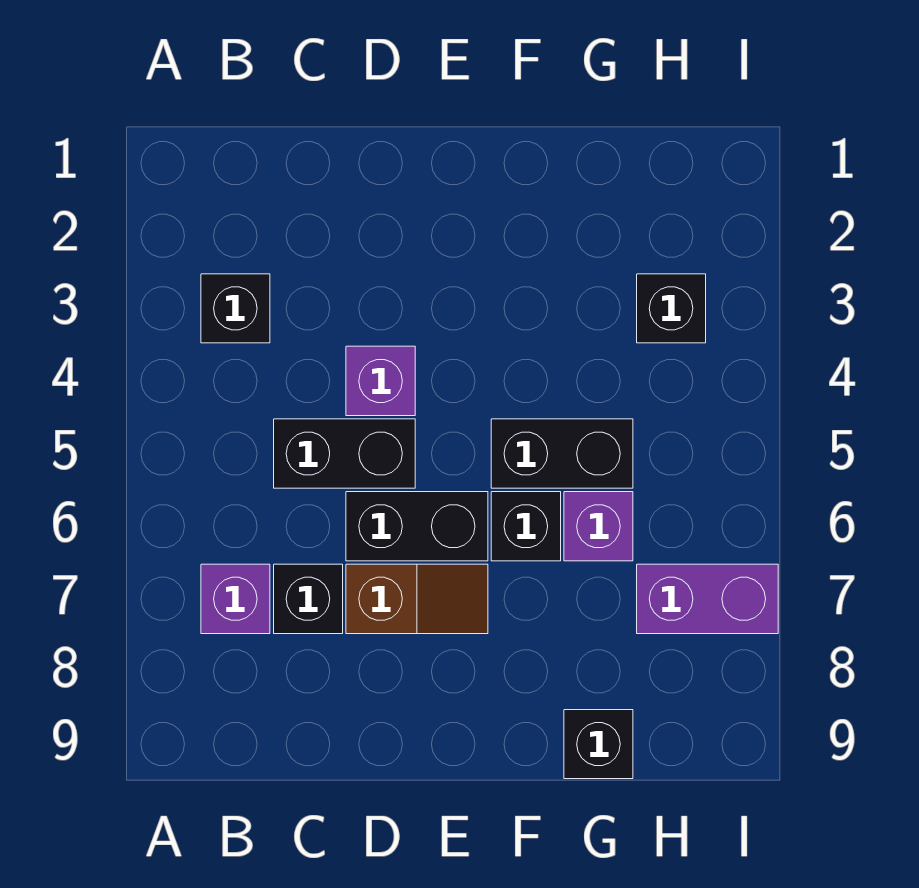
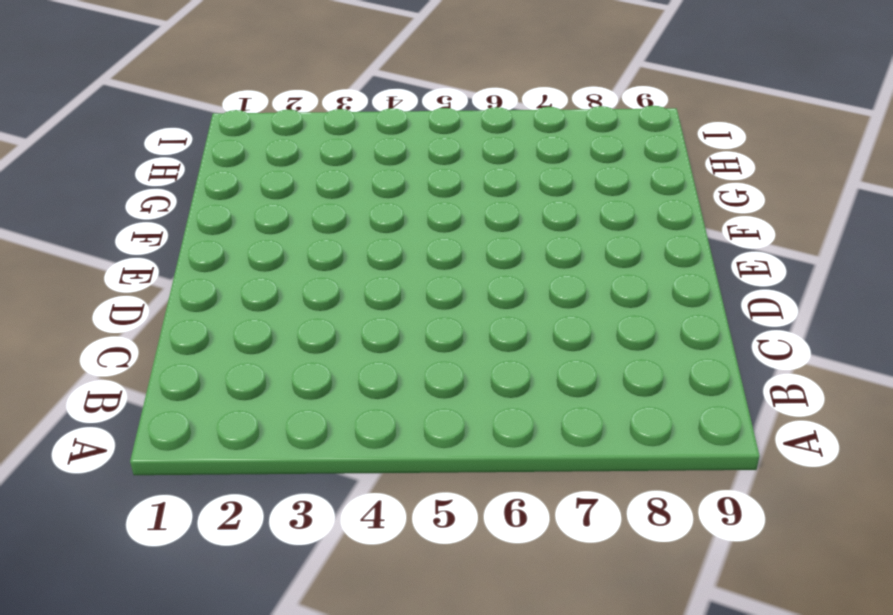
none -> black brick B3 level 1
none -> purple brick B7 level 1
none -> black brick C5:D5 level 1

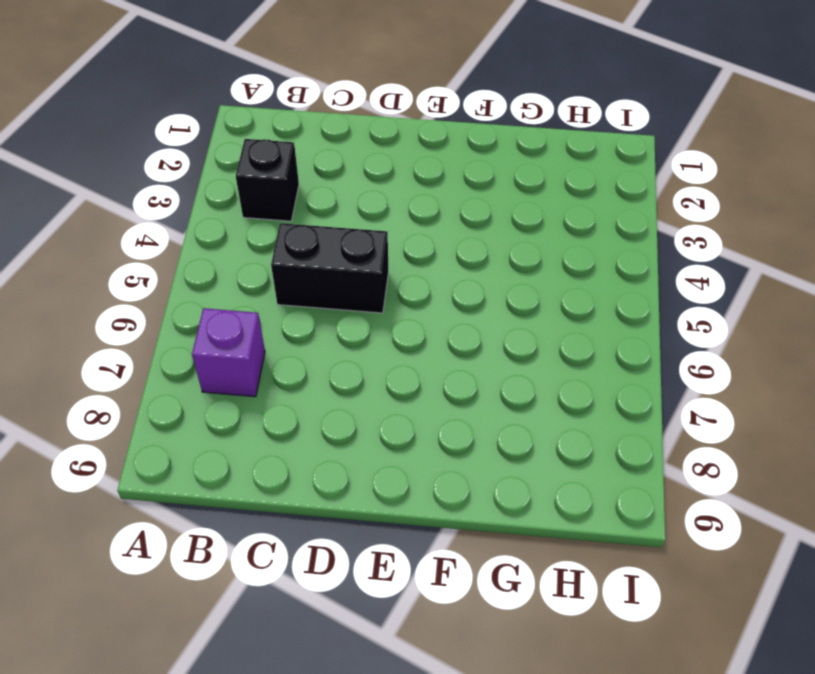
none -> black brick C7 level 1
none -> purple brick D4 level 1
none -> black brick D6:E6 level 1

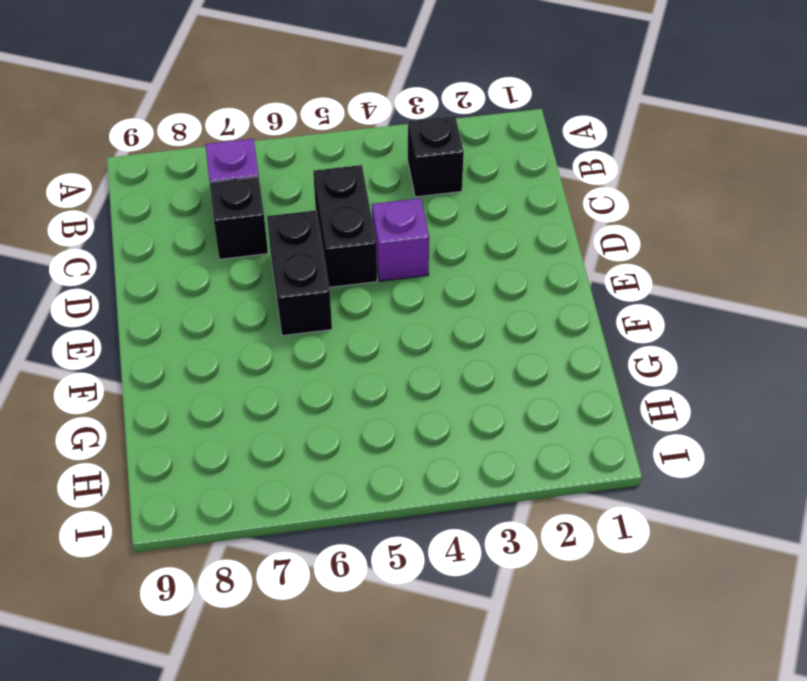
none -> brown slope D7:E7 level 1 top D
none -> black brick F5:G5 level 1
none -> black brick F6 level 1

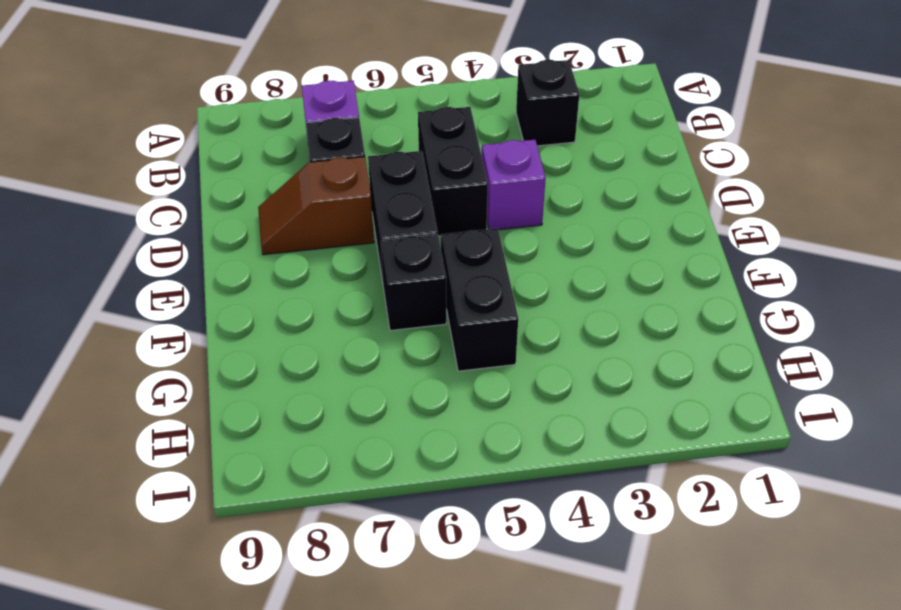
brown slope D7:D8 level 1 top 7 -> brown slope D7:E7 level 1 top D
none -> purple brick G6 level 1
none -> black brick G9 level 1
none -> black brick H3 level 1

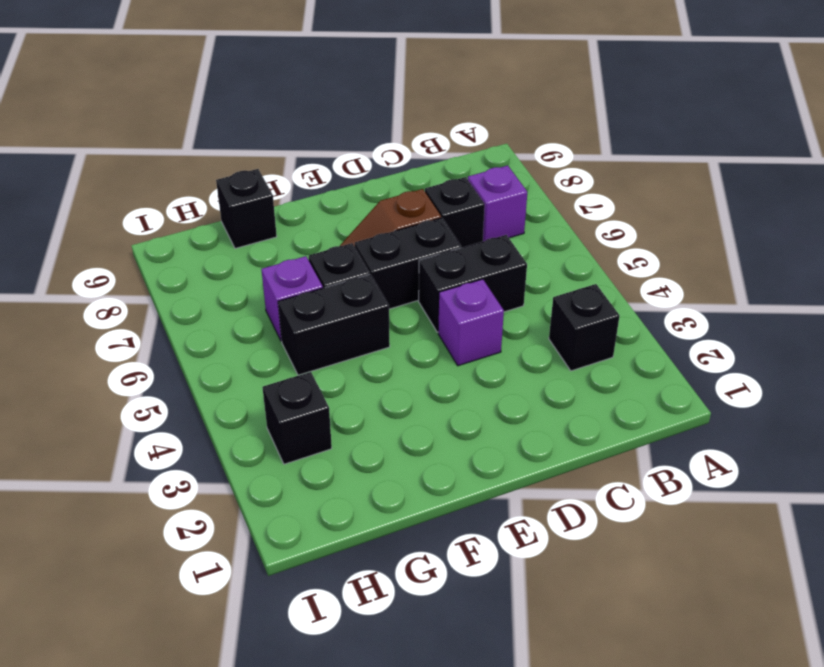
none -> purple brick H7:I7 level 1

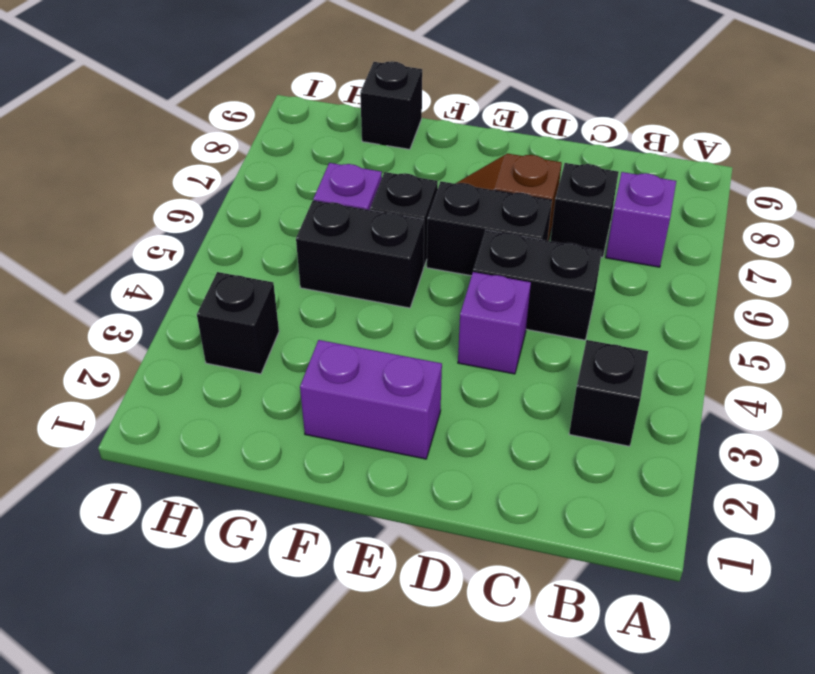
purple brick E2:F2 level 1 -> purple brick H7:I7 level 1

